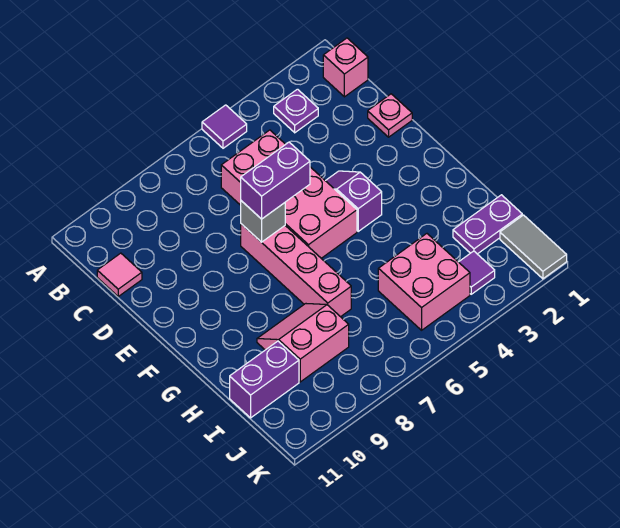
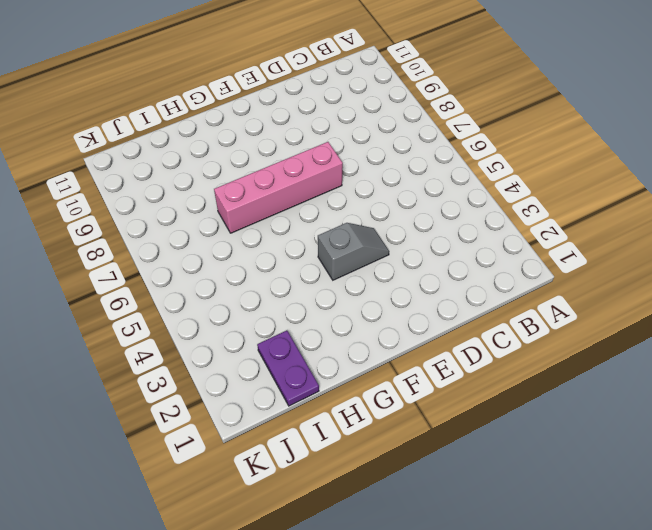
grey slope E4:F4 level 1 top F -> purple slope E4:F4 level 1 top F
none -> purple tile A5 level 1
none -> pink brick B1 level 1
none -> purple plate B3 level 1

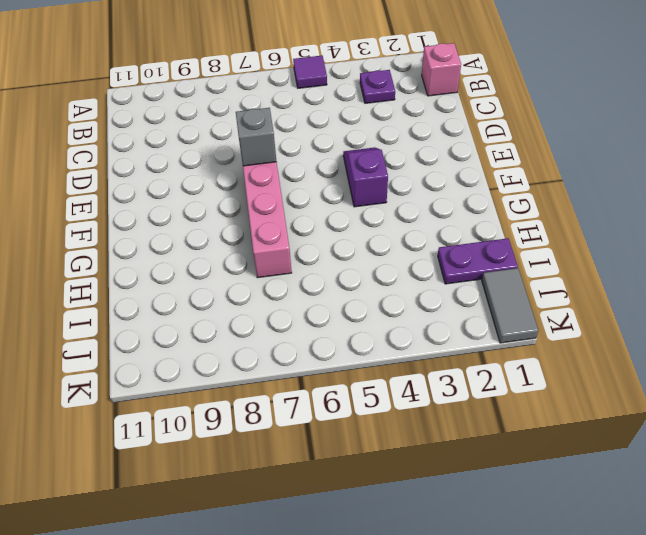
none -> pink brick C5:F6 level 1
none -> pink tile C11 level 1
none -> pink plate D1 level 1

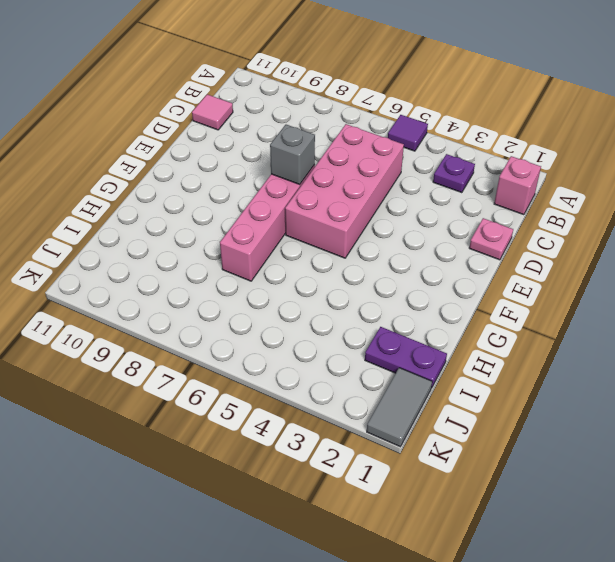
none -> purple slope E4:F4 level 1 top F
none -> pink slope H8:I9 level 1 top I
none -> pink brick I4:J5 level 1

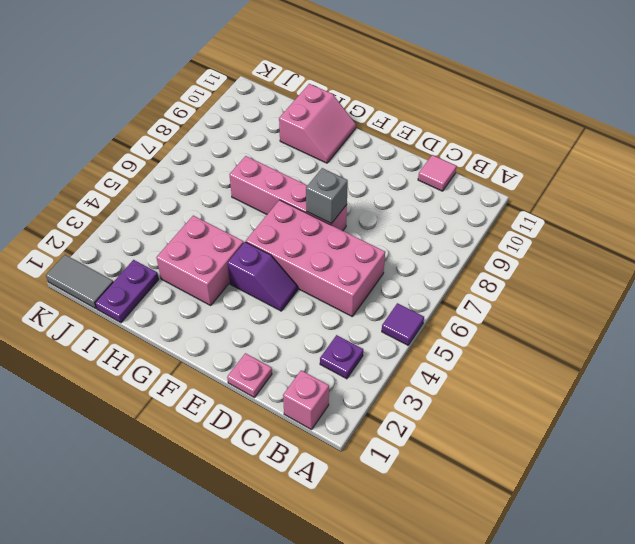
pink brick G3:H4 level 1 -> pink brick I4:J5 level 1
pink slope G10:H11 level 1 top H -> pink slope H8:I9 level 1 top I
none -> purple brick I10:I11 level 1
none -> purple tile J3 level 1
none -> purple brick E6:E7 level 3

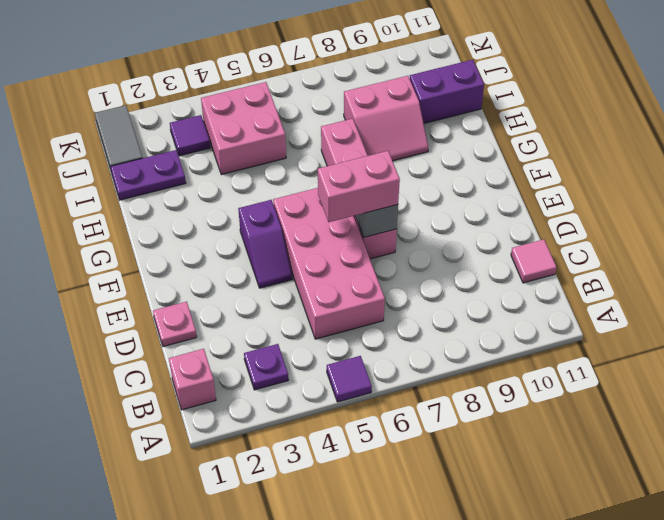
pink brick E6:E7 level 3 -> purple brick E6:E7 level 3

